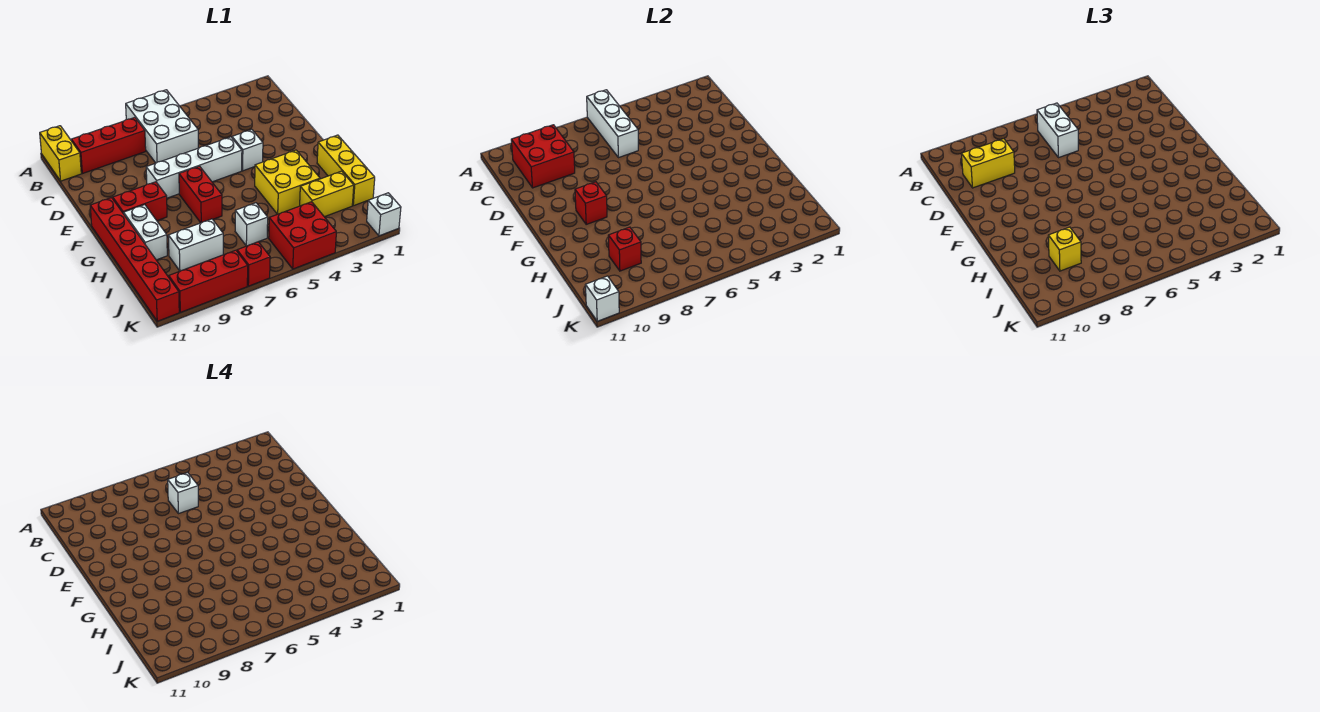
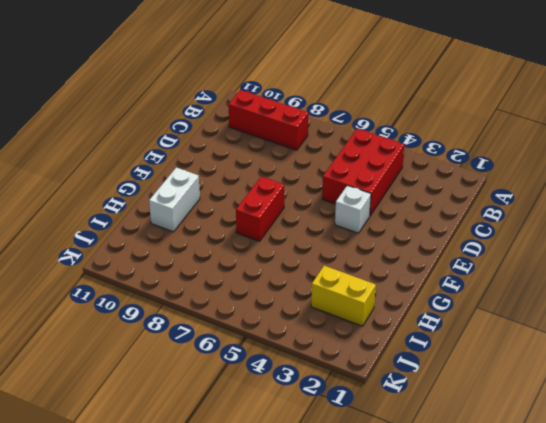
red brick B4:D5 level 1 -> none
none -> white brick A6:C7 level 1
none -> yellow brick A11:B11 level 1
none -> white brick E5:E8 level 1

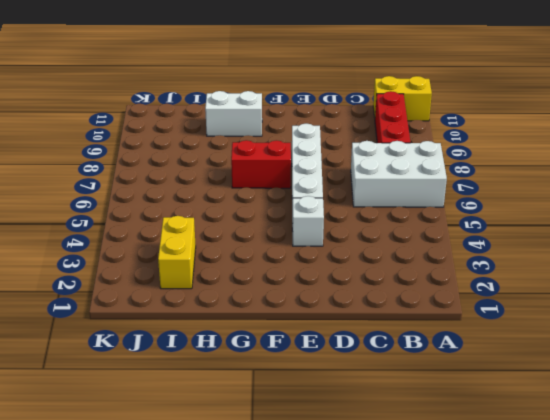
none -> red brick F9:F10 level 1
none -> red brick F11:K11 level 1
none -> yellow brick G1:I1 level 1

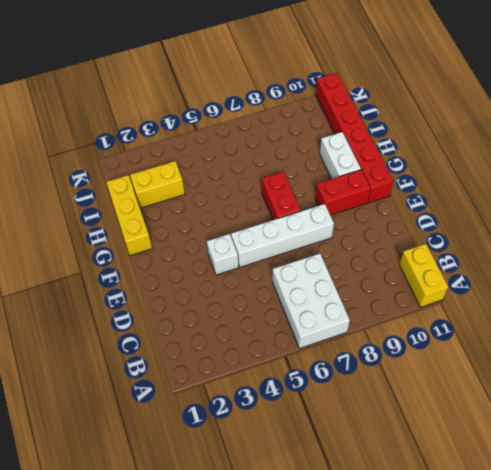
none -> red brick B8:B10 level 1
none -> yellow brick G3:H4 level 1
none -> white brick I6 level 1

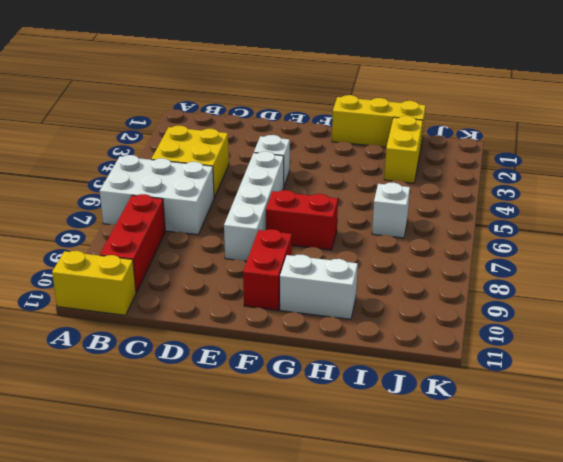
yellow brick B4:C5 level 1 -> yellow brick G3:H4 level 1
none -> red brick F11:K11 level 1
none -> white brick I8:I9 level 1
none -> red brick J4:K5 level 1

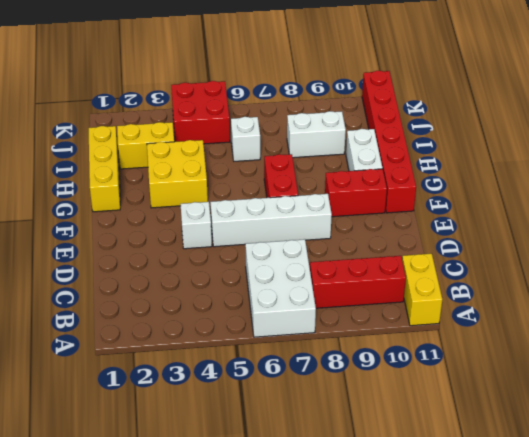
none -> white brick K1 level 1
none -> red brick K7 level 1
none -> red brick K8:K10 level 1

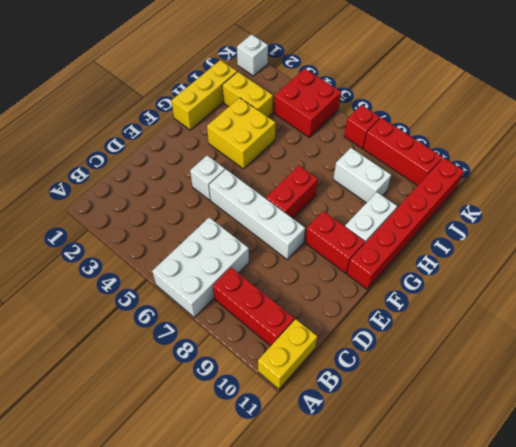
none -> white brick I6 level 1
none -> white brick A6:C6 level 2
none -> red brick B9:C10 level 2

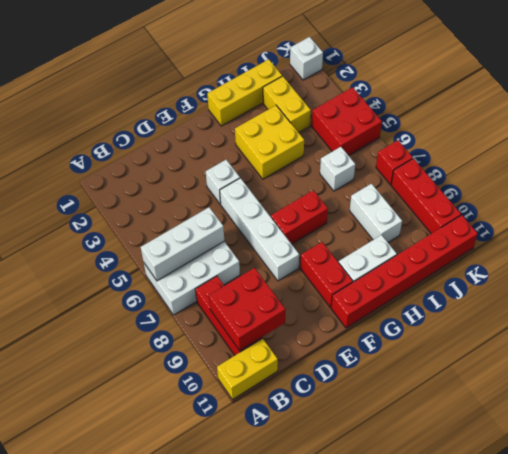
none -> red brick F9 level 2
none -> red brick I9 level 2
none -> white brick K11 level 2

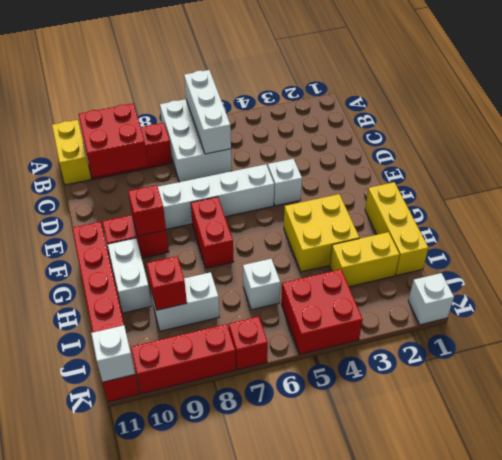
none -> white brick B6:C6 level 3
none -> yellow brick C9:C10 level 3
none -> yellow brick I9 level 3

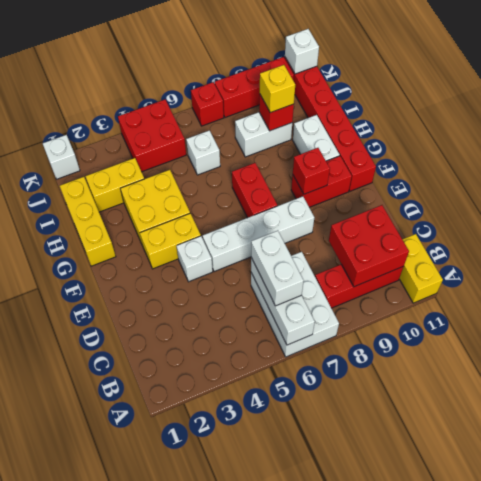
yellow brick F3:F4 level 1 -> yellow brick C9:C10 level 3
none -> white brick C6 level 4

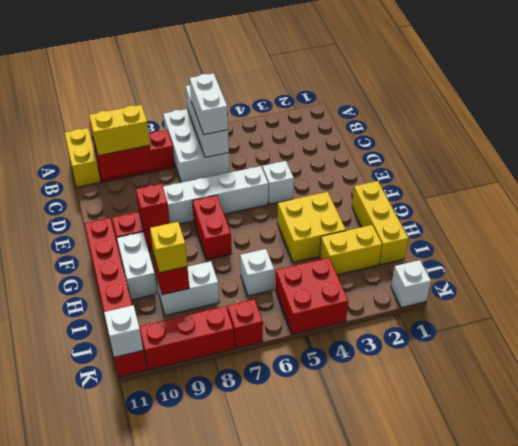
none -> white brick C6 level 4

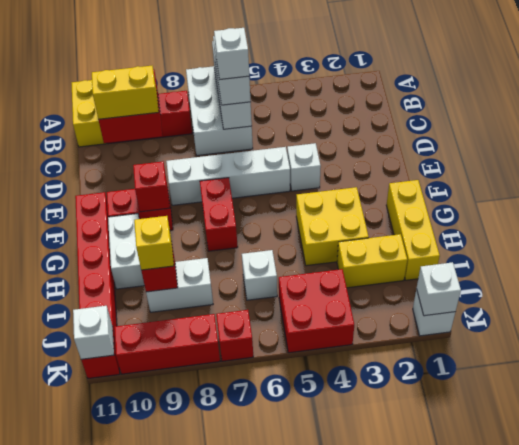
white brick K1 level 2 -> none

